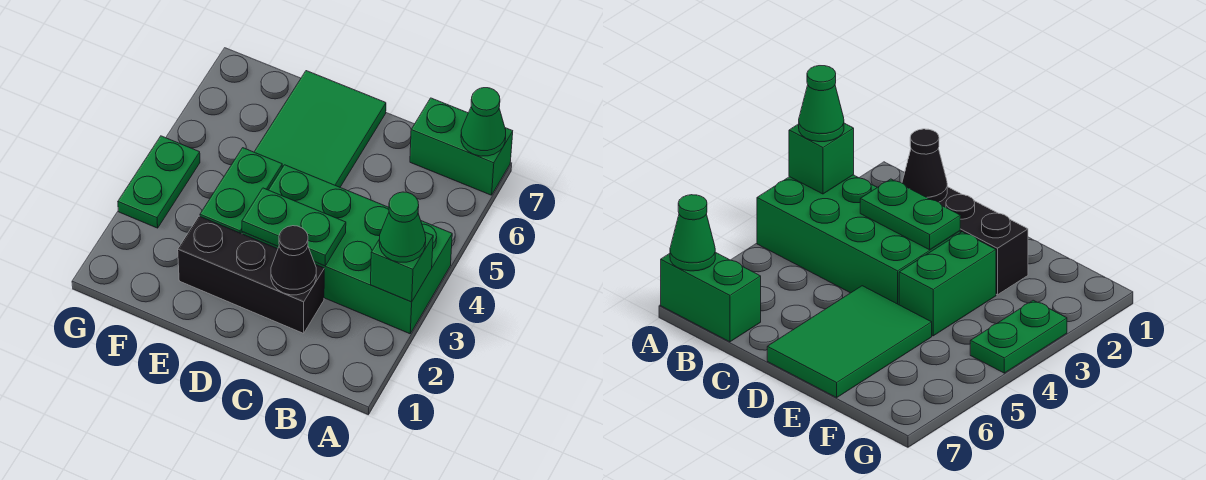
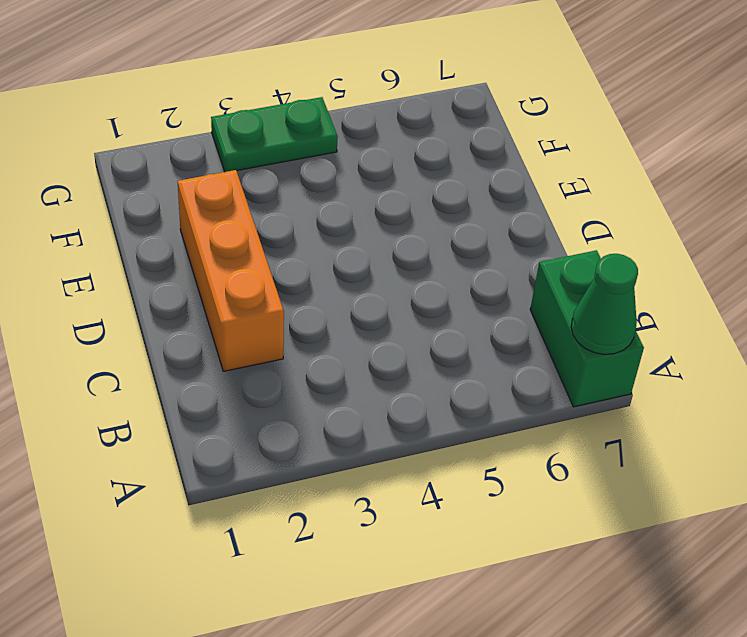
orange brick C2:E2 level 1 -> black brick C2:E2 level 1
none -> green brick A3:D4 level 1
none -> green tile D5:E7 level 1

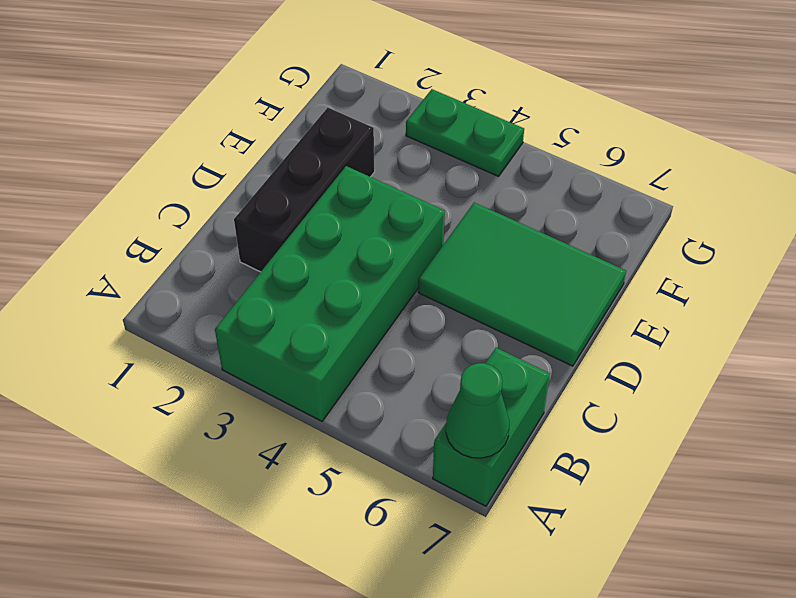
none -> green brick E3:E4 level 1
none -> green brick A3 level 2

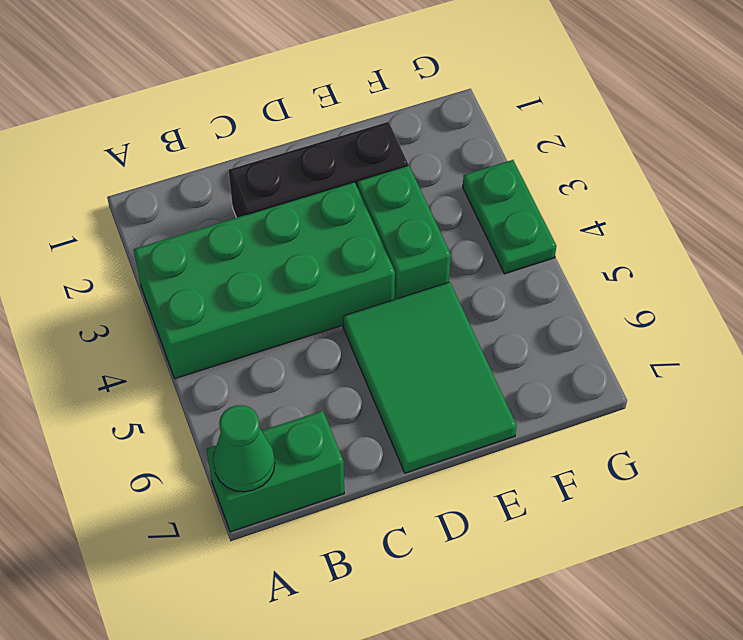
none -> green brick A3 level 2
none -> black cone C2 level 2

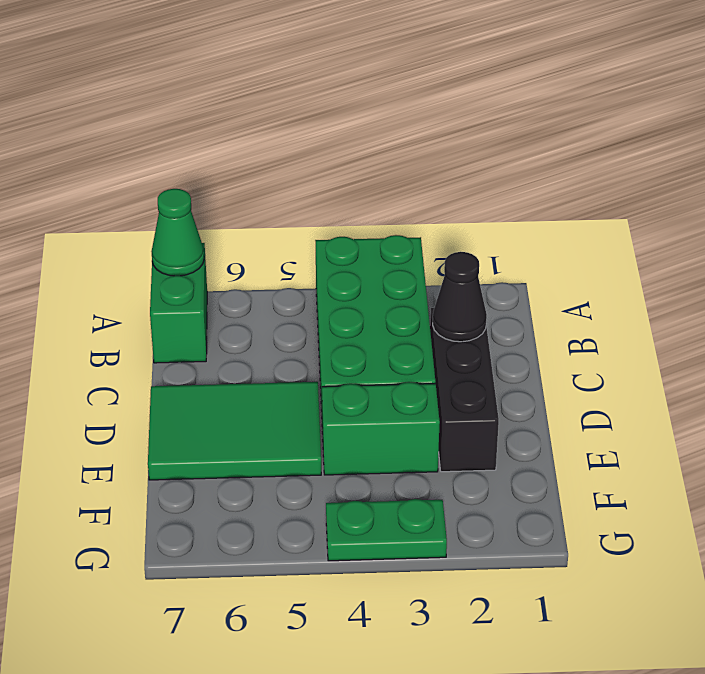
none -> green brick A3 level 2
none -> green plate C3:D3 level 2

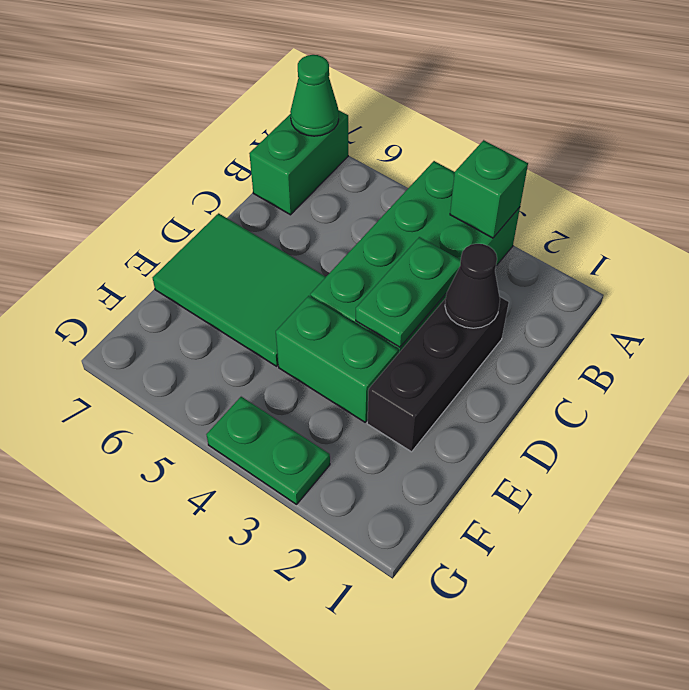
none -> green cone A3 level 3

